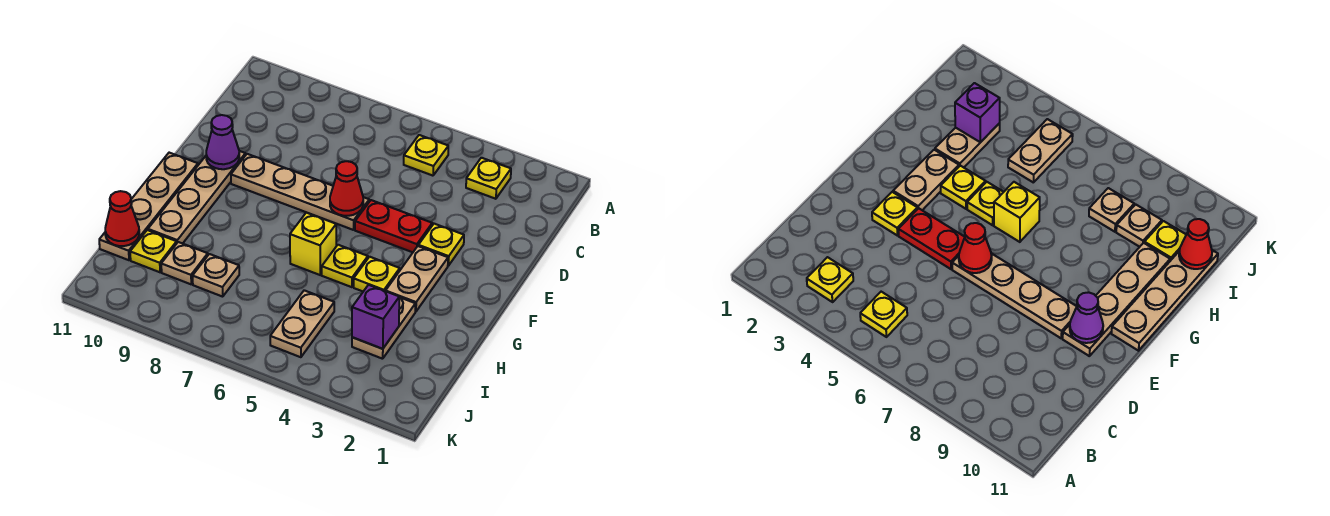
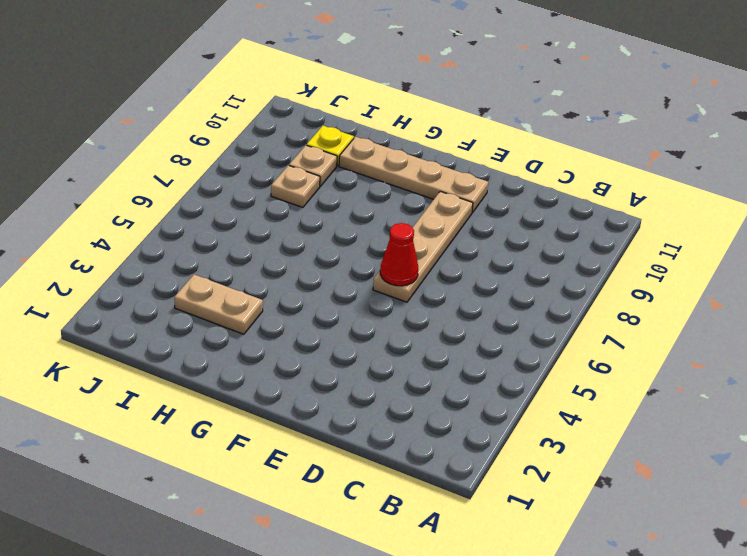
none -> yellow plate B3 level 1
none -> yellow plate B5 level 1
none -> yellow plate E3 level 1

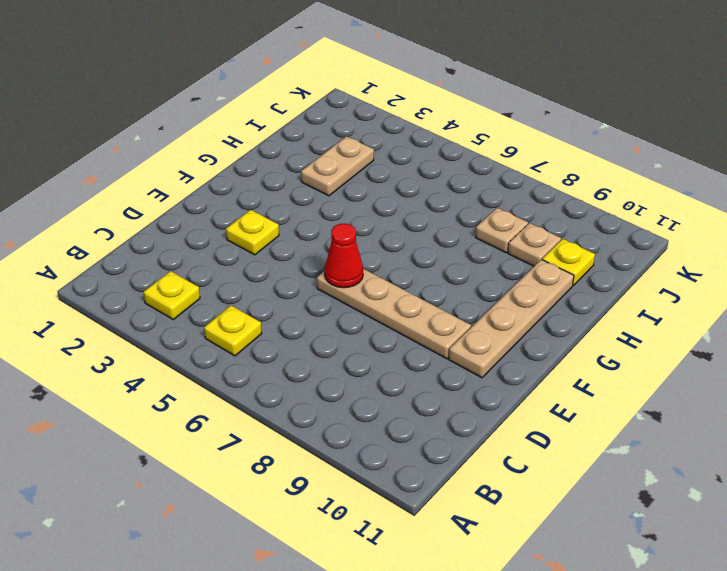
none -> red plate E4:E5 level 1
none -> tan plate F3:G3 level 1
none -> tan plate F11:I11 level 1

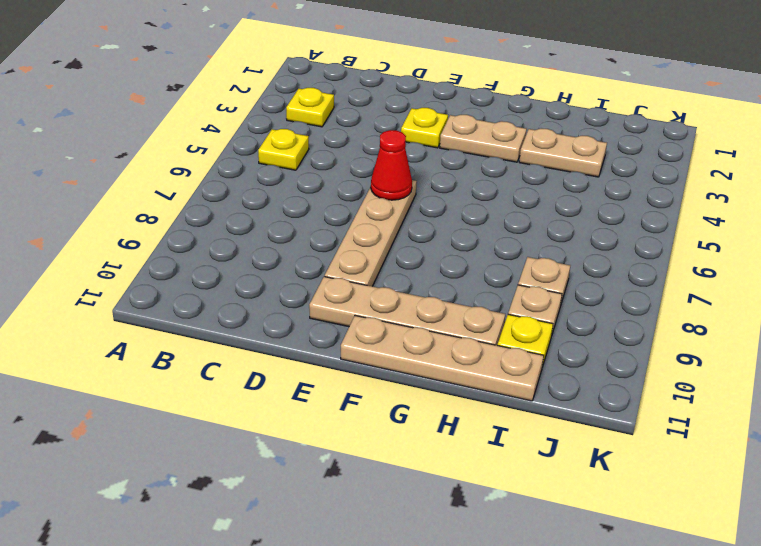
none -> red plate E4:E5 level 1
none -> yellow plate G4 level 1
none -> yellow plate G5 level 1

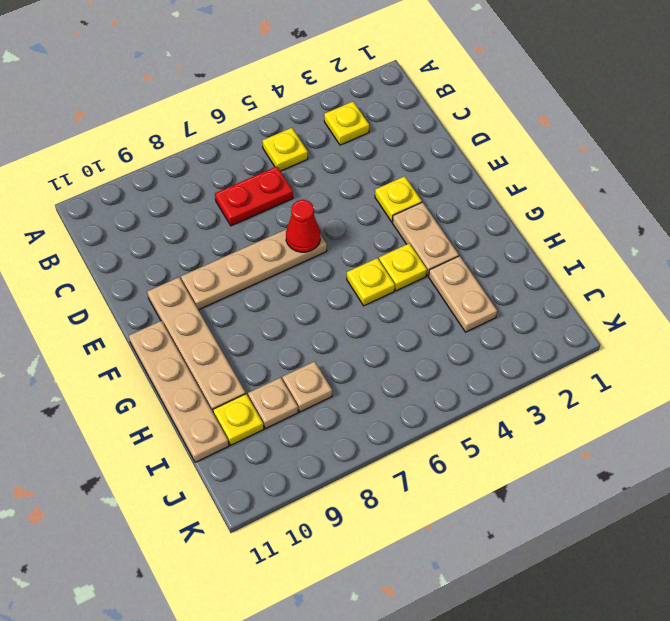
red plate C6:C7 level 1 -> red plate E4:E5 level 1
none -> yellow brick G6 level 1
none -> tan plate I5:J5 level 1
none -> purple cone E10 level 2

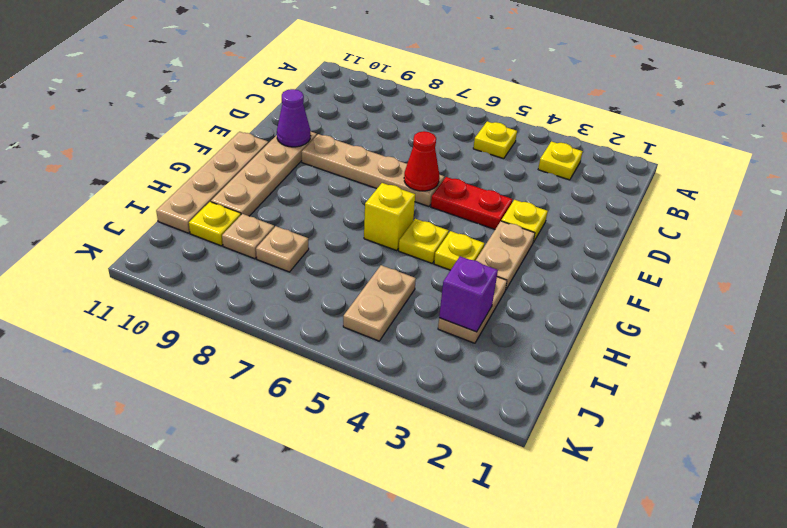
none -> red cone I11 level 2

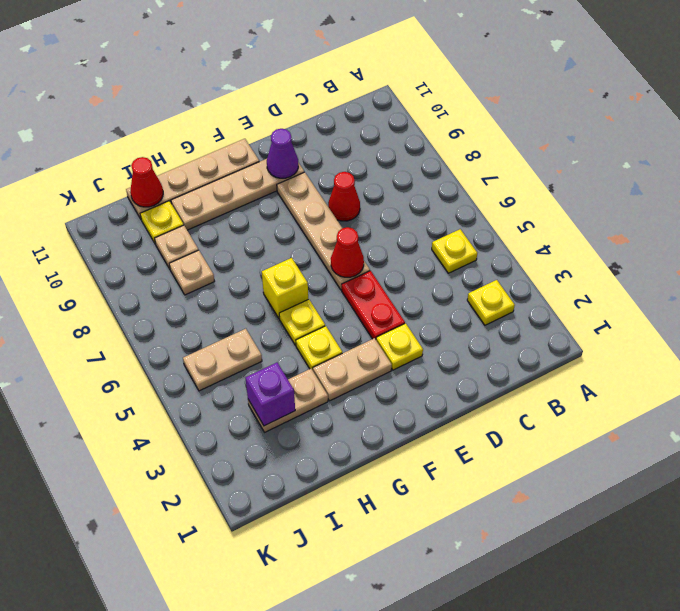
red cone D8 level 1 -> none

